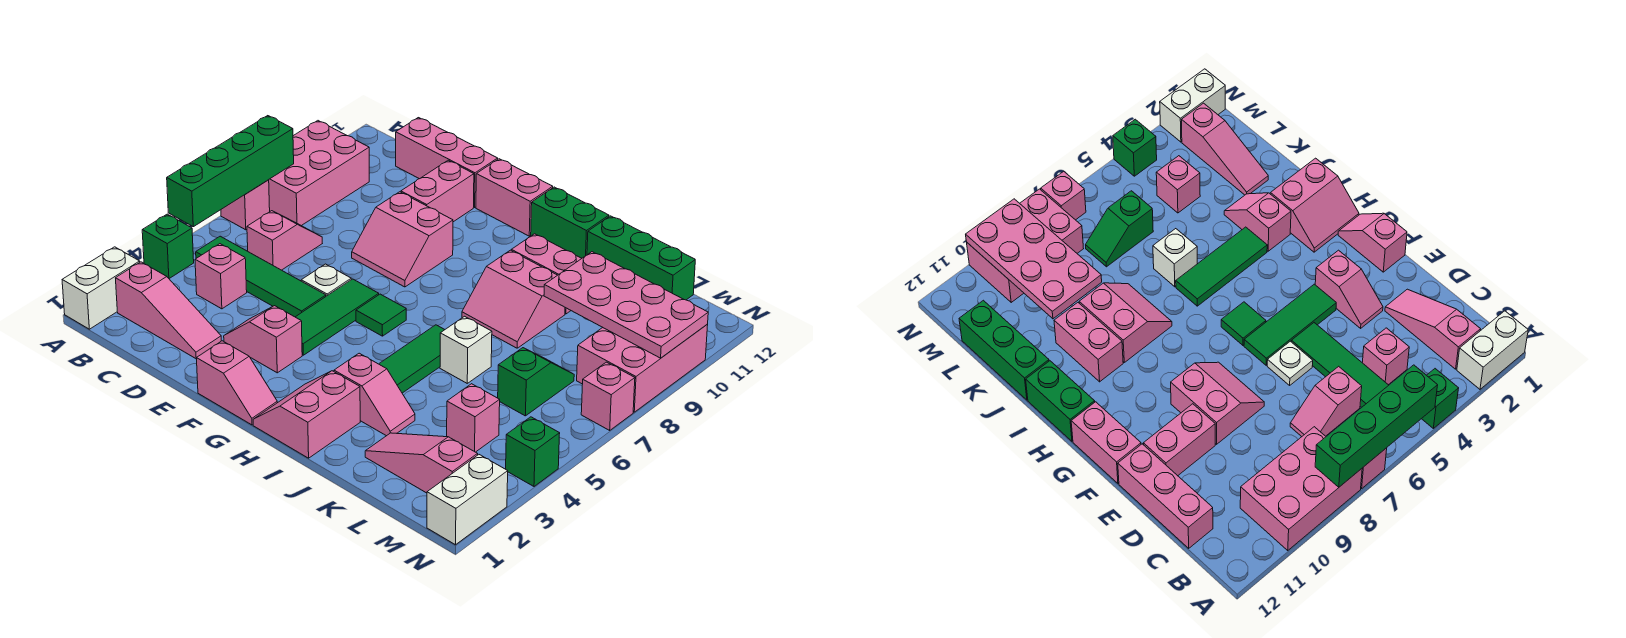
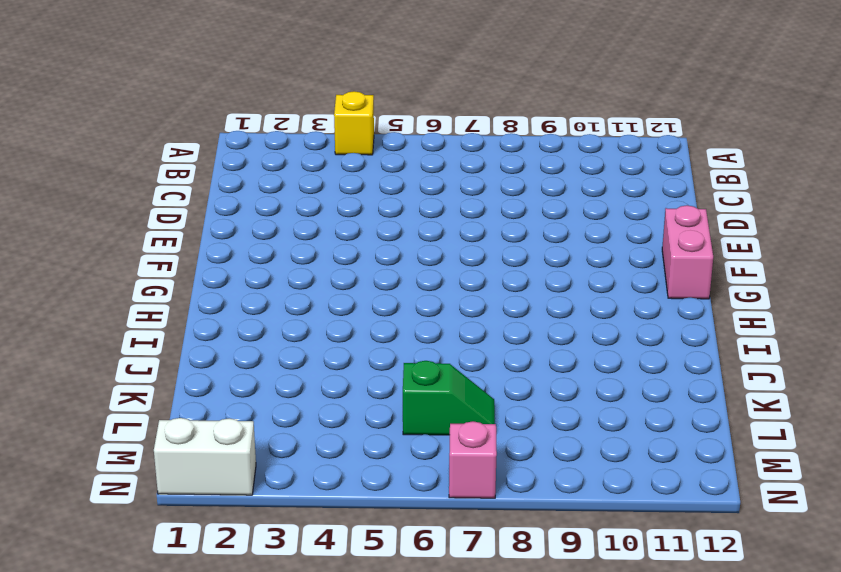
yellow brick A4 level 1 -> green brick A4 level 1
none -> white brick A1:A2 level 1
none -> pink brick A7 level 1
none -> pink brick A8:B10 level 1
none -> pink slope B2:D2 level 1 top B

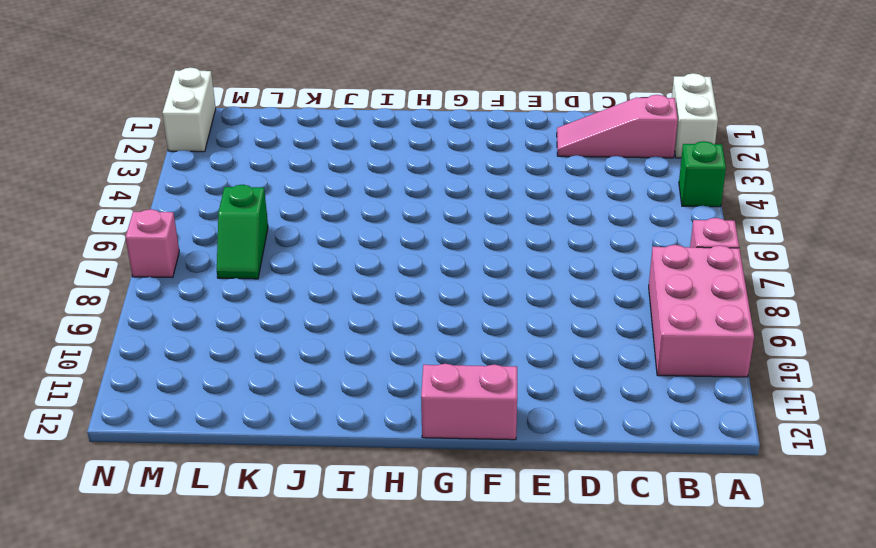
none -> green tile B5:E5 level 1
none -> pink brick C4 level 1
none -> pink slope C6:C7 level 1 top 6
none -> pink brick C12:E12 level 1

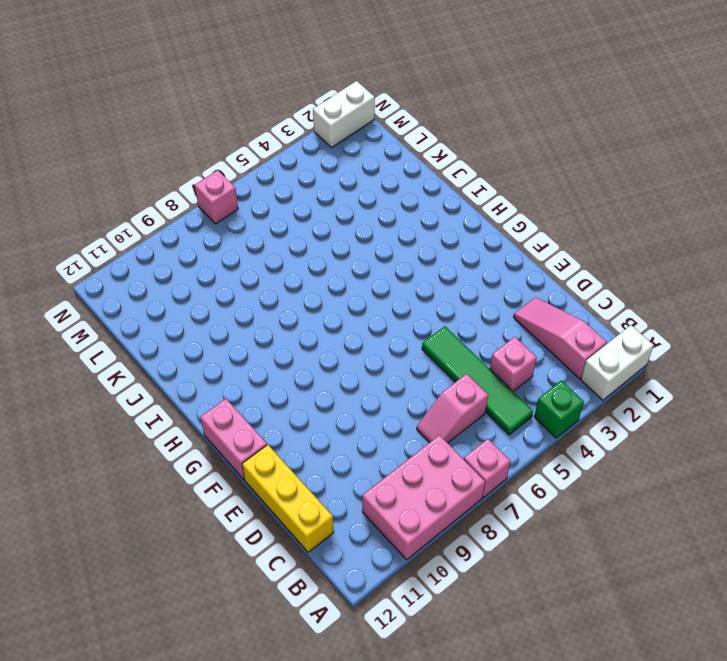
yellow brick C12:E12 level 1 -> pink brick C12:E12 level 1
none -> pink slope E3:F3 level 1 top F
none -> white plate E6 level 1
none -> pink slope E8:F9 level 1 top 9
none -> pink brick E10:E11 level 1

